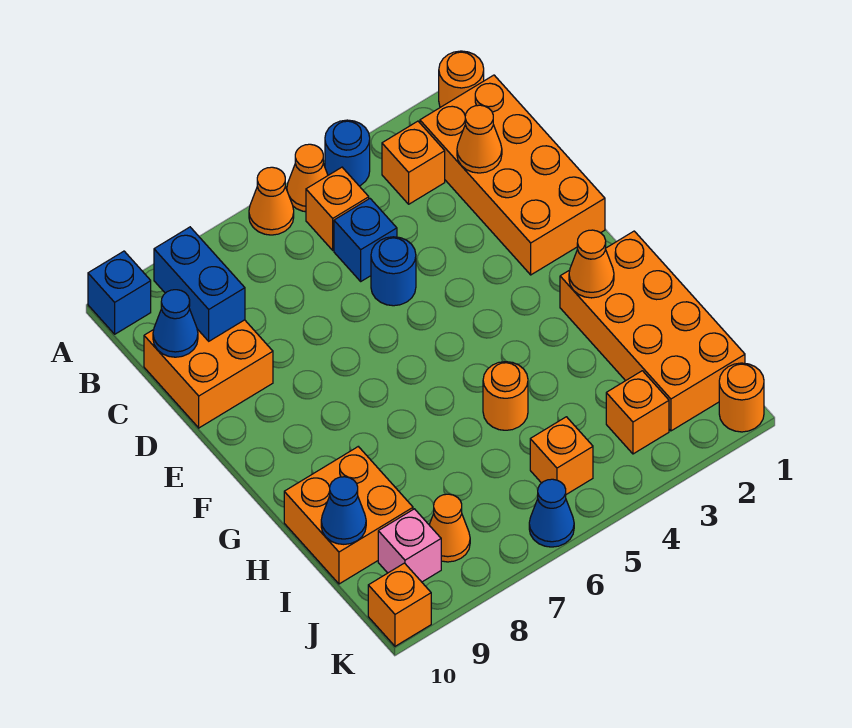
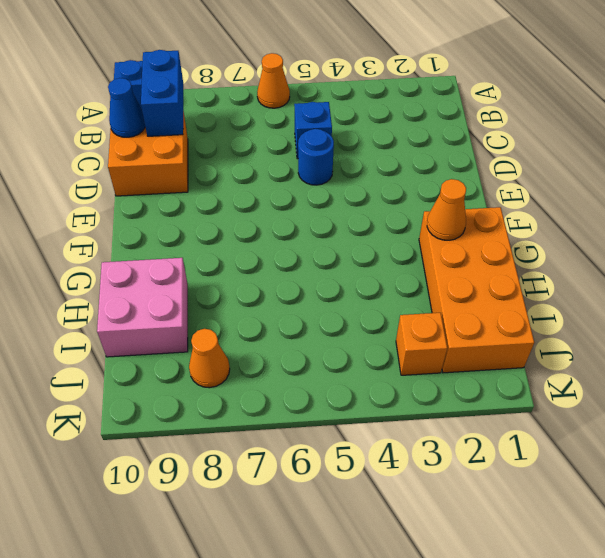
pink brick H9:I10 level 1 -> orange brick H9:I10 level 1
none -> orange round brick A1 level 1
none -> blue round brick A4 level 1
none -> orange cone A5 level 1

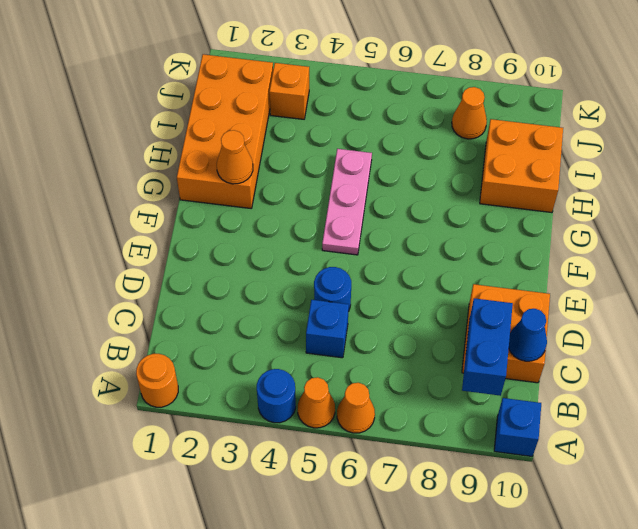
pink plate F5:H5 level 1 -> orange round brick H5 level 1
none -> orange brick B1:E2 level 1
none -> orange brick B3 level 1
none -> orange brick B5 level 1

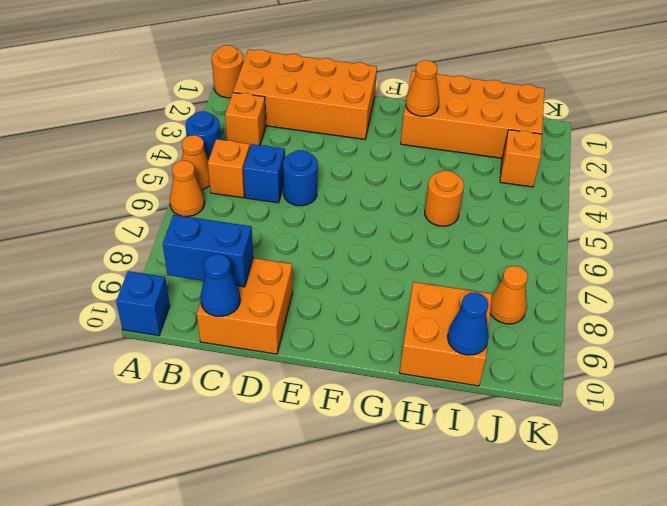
none -> orange brick J5 level 1
none -> pink brick J9 level 1
none -> orange round brick K1 level 1

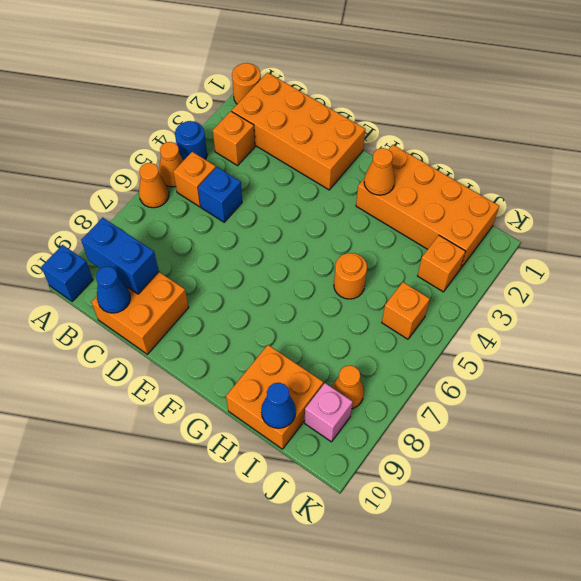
none -> blue round brick D5 level 1
none -> orange round brick K1 level 1
none -> blue cone K6 level 1

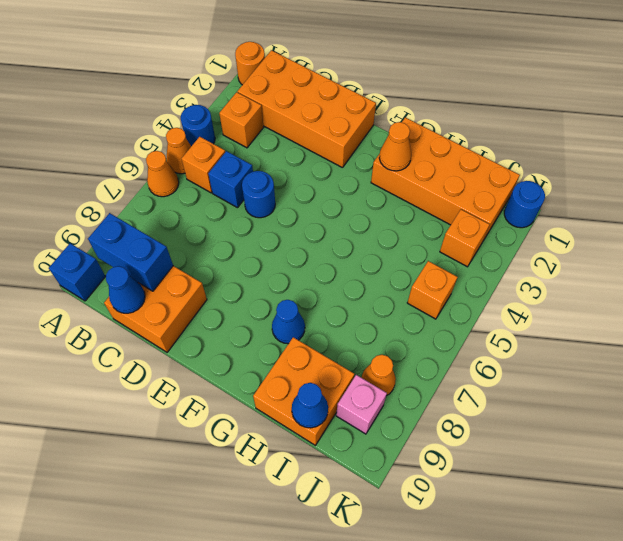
blue cone G8 level 1 -> blue cone K6 level 1
blue round brick K1 level 1 -> orange round brick K1 level 1
none -> orange round brick H5 level 1
none -> orange brick K10 level 1
none -> orange cone C2 level 2

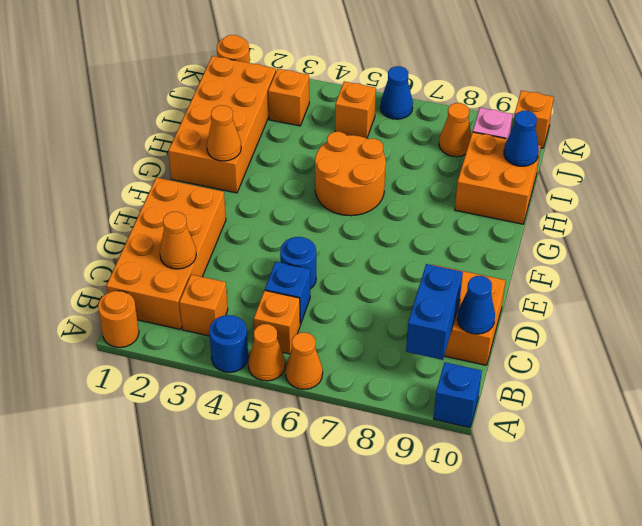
orange round brick G5:H6 level 1 -> orange round brick H5 level 1

